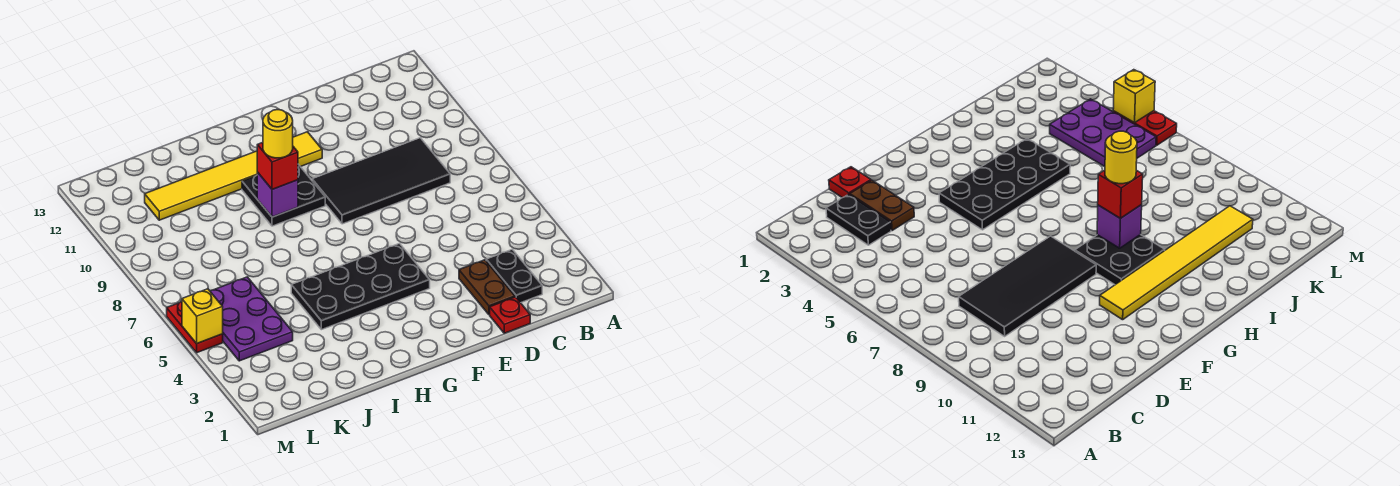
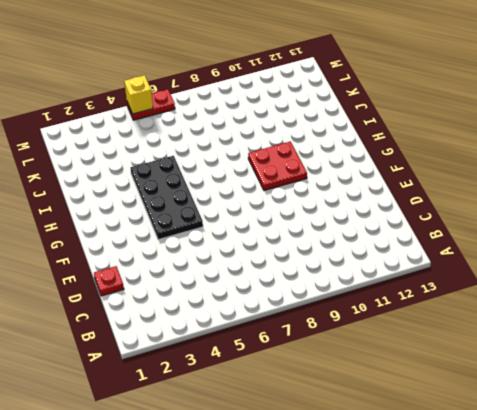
red plate G9:H10 level 1 -> black plate G9:H10 level 1
none -> black plate C2:C3 level 1
none -> black tile C8:F9 level 1
none -> brown plate D2:D3 level 1

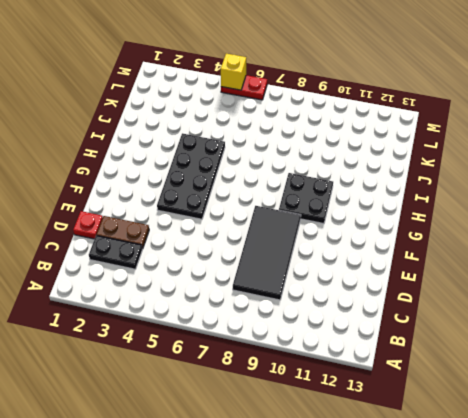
none -> yellow tile F11:K11 level 1
none -> purple plate K4:L6 level 1
none -> purple brick H9 level 2

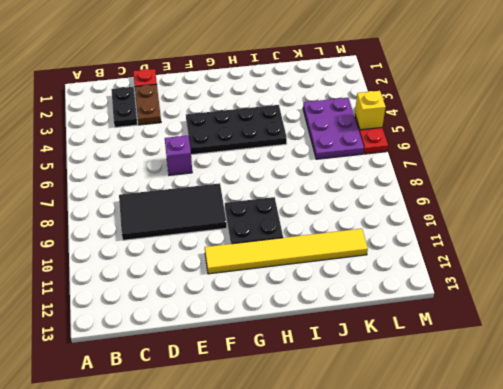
purple brick E6 level 1 -> purple brick H9 level 2
none -> red brick H9 level 3
none -> yellow round brick H9 level 4

